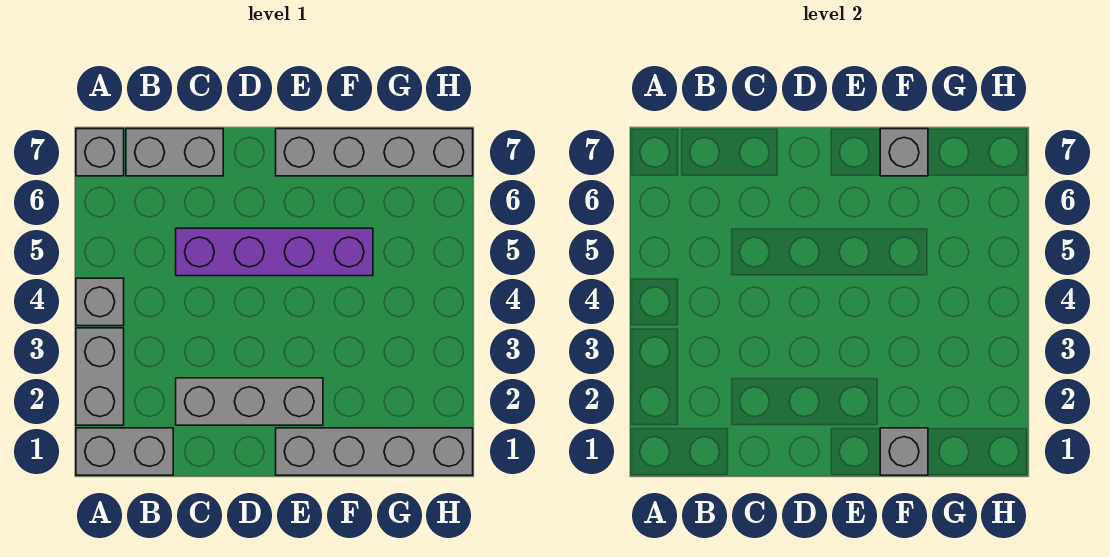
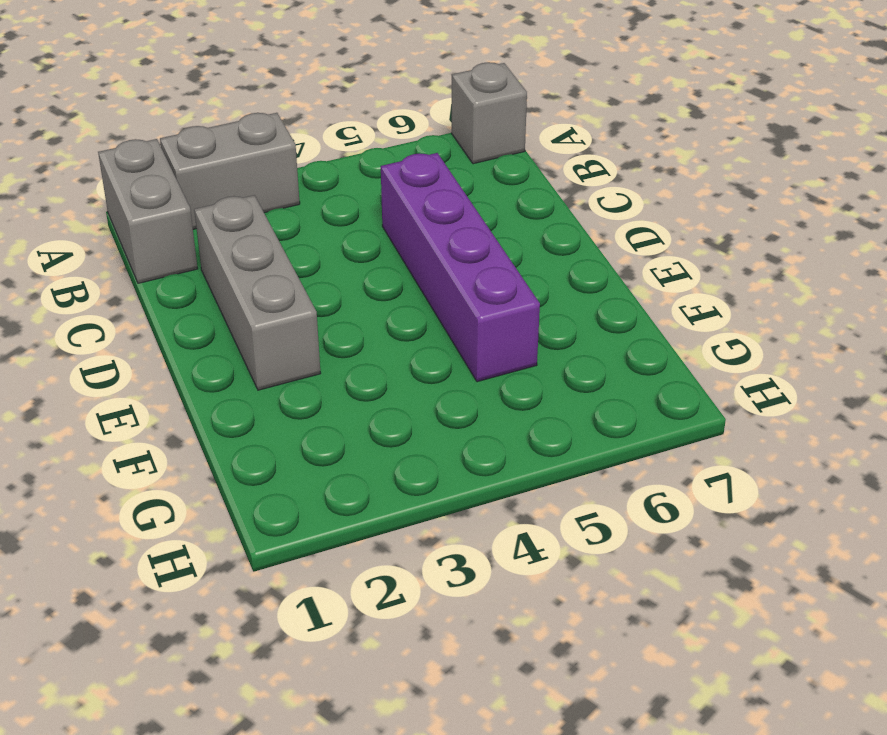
none -> grey brick A4 level 1
none -> grey brick B7:C7 level 1

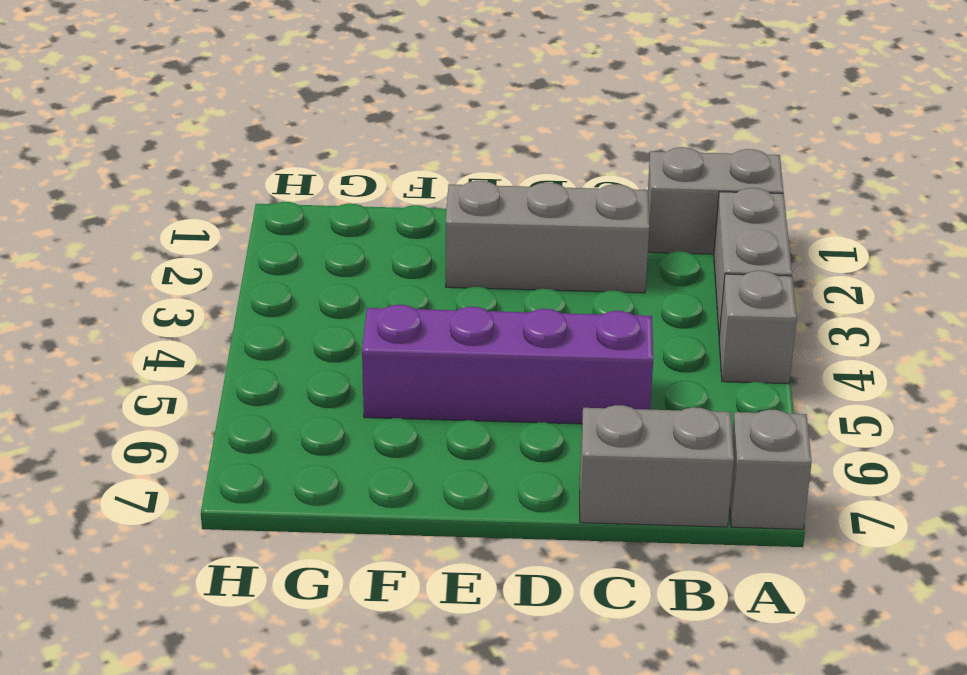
none -> grey brick E1:H1 level 1
none -> grey brick E7:H7 level 1

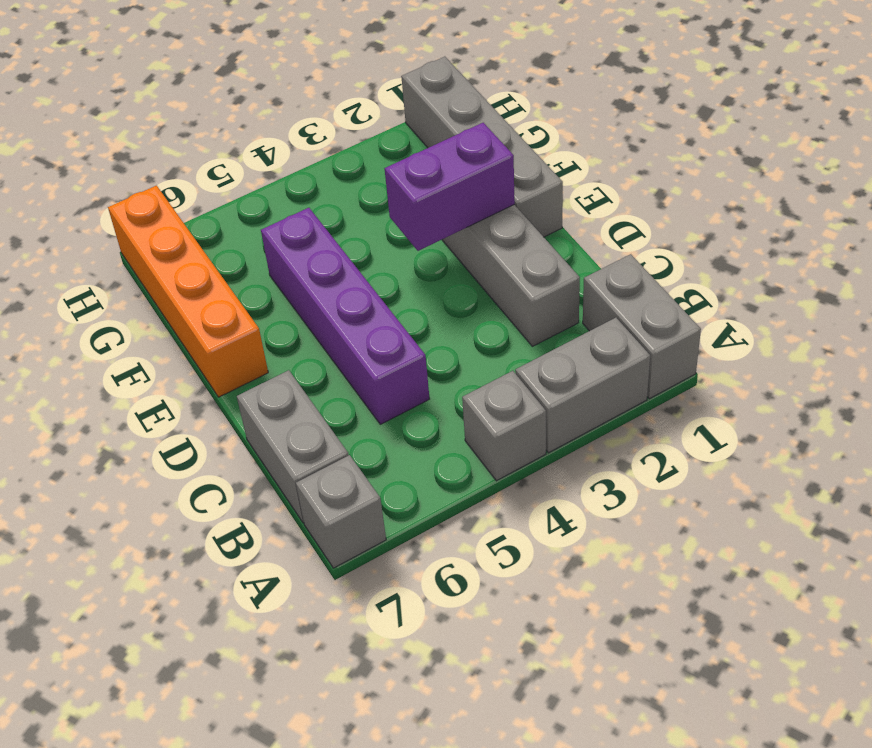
purple brick E2:E3 level 2 -> none
orange brick E7:H7 level 1 -> grey brick E7:H7 level 1
none -> grey brick F1 level 2
none -> grey brick F7 level 2

